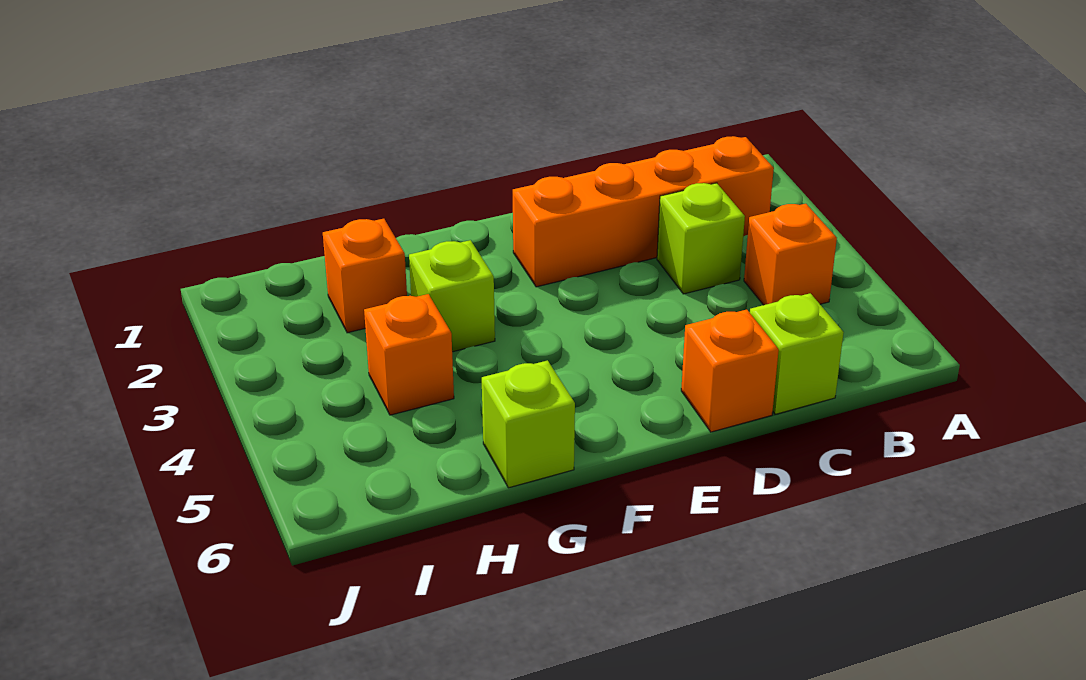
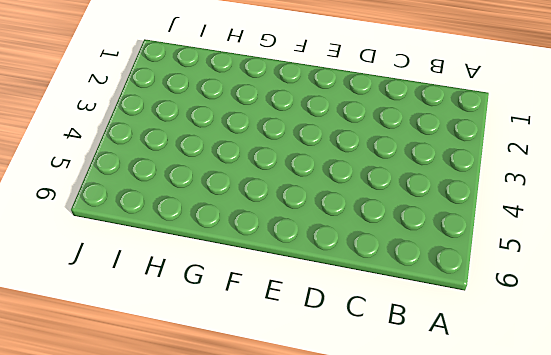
none -> orange brick B2:E2 level 1
none -> orange brick B4 level 1

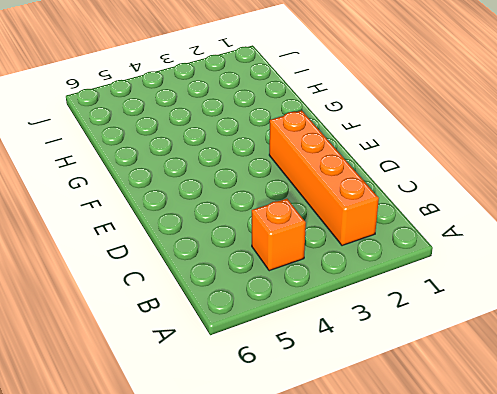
none -> lime brick C3 level 1
none -> lime brick C6 level 1

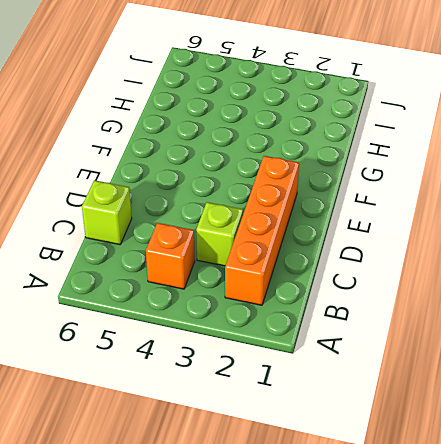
none -> orange brick D6 level 1
none -> lime brick G3 level 1

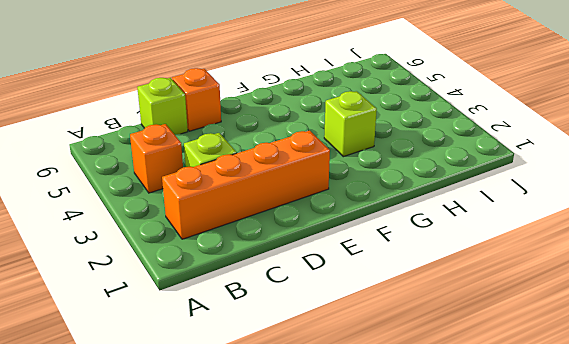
none -> lime brick G6 level 1
none -> orange brick H2 level 1

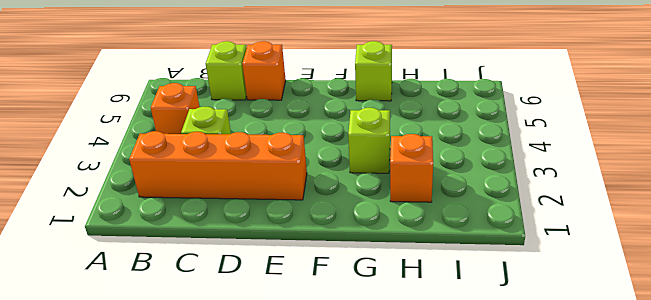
none -> orange brick H4 level 1

